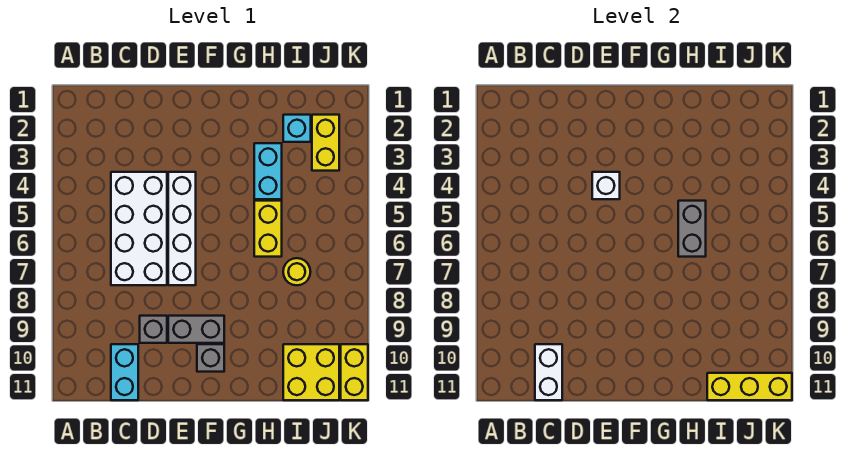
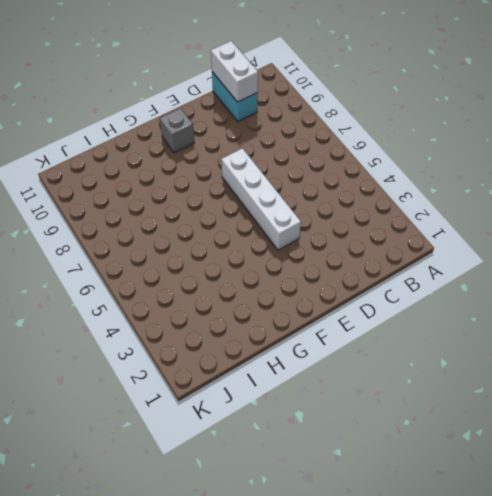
none -> white brick C4:D7 level 1
none -> grey brick D9 level 1
none -> grey brick E9:F9 level 1

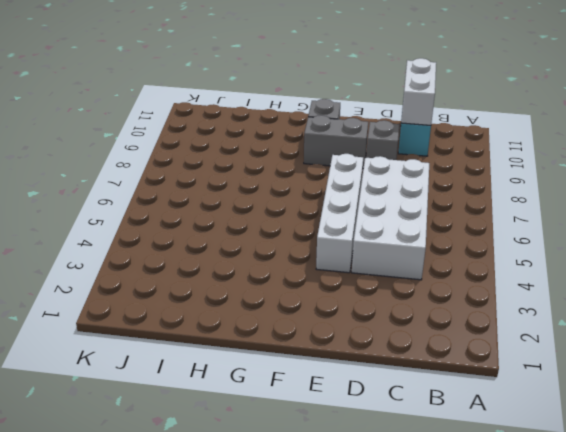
none -> cyan brick H3:H4 level 1
none -> yellow brick H5:H6 level 1
none -> cyan brick I2 level 1

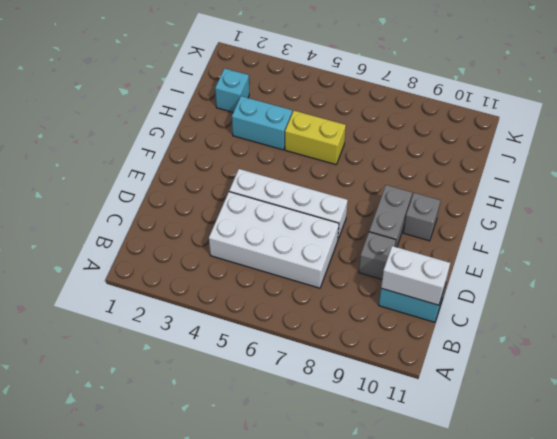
none -> yellow round brick I7 level 1
none -> yellow brick I10:J11 level 1
none -> yellow brick J2:J3 level 1

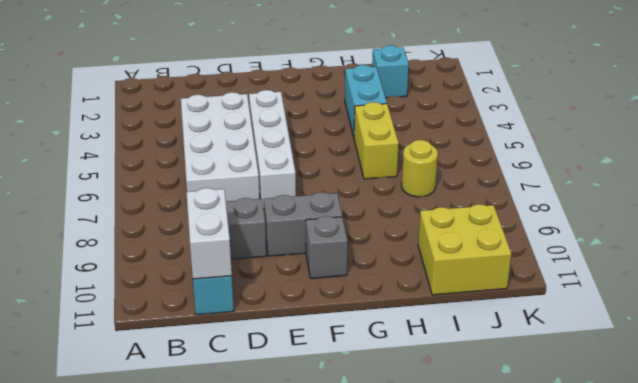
none -> yellow brick J2:J3 level 1
none -> yellow brick K10:K11 level 1
none -> white brick E4 level 2

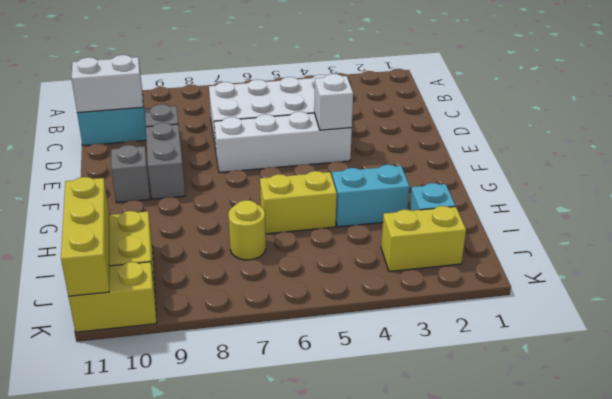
none -> grey brick H5:H6 level 2

